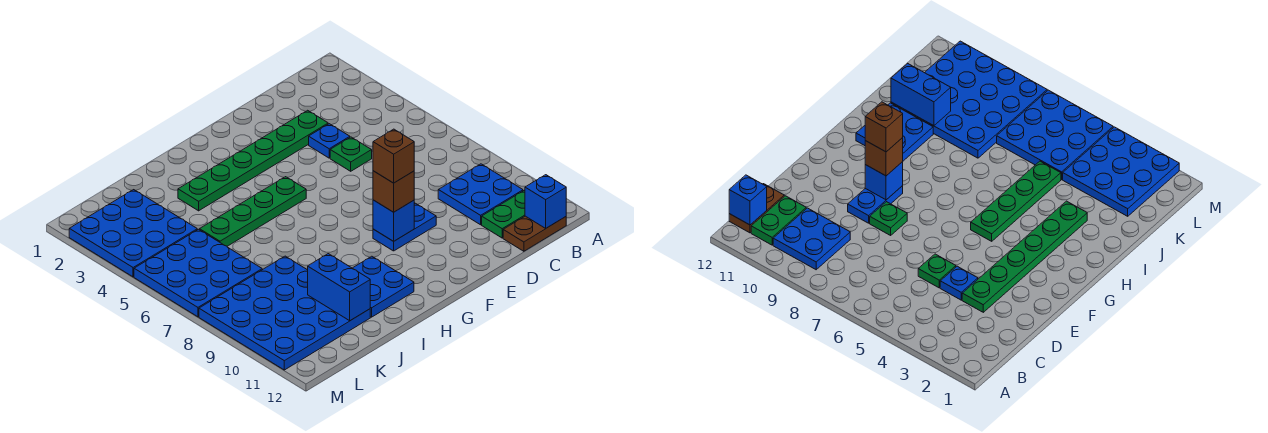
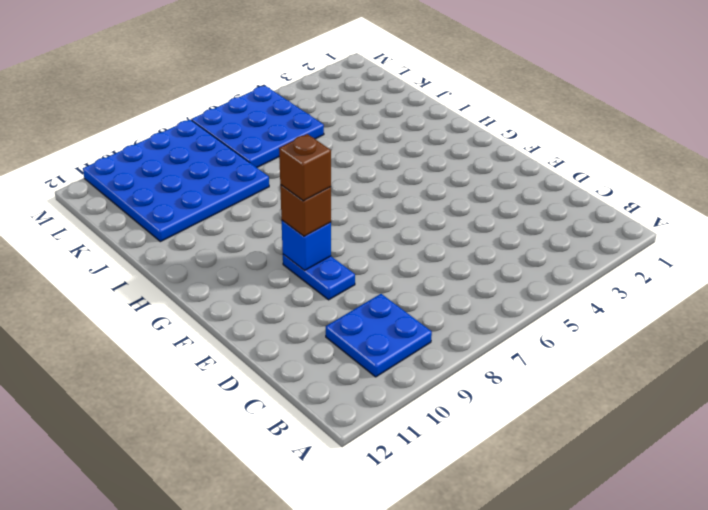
none -> green plate B11:C11 level 1
none -> brown plate B12:C12 level 1
none -> green plate D3:I3 level 1

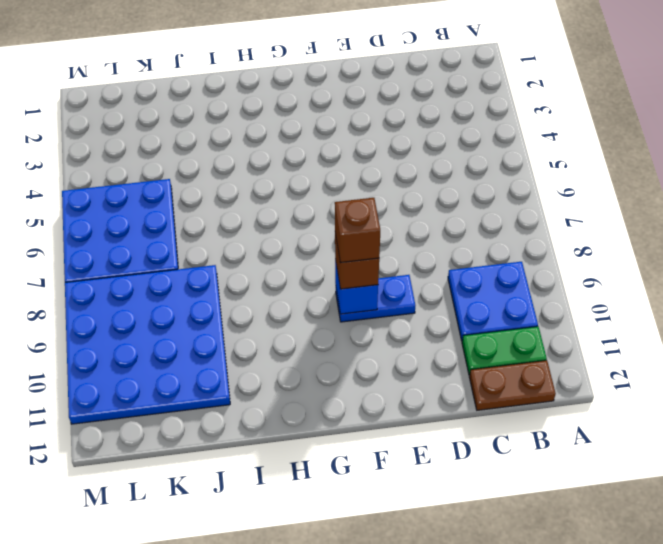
none -> green plate D3:I3 level 1
none -> blue plate D4 level 1
none -> green plate D5 level 1

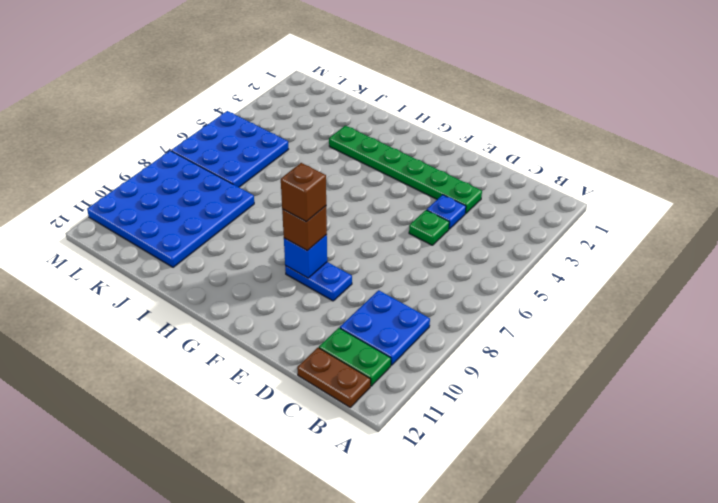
none -> green plate E8 level 1
none -> green plate G5:J5 level 1
none -> blue plate H10:I11 level 1

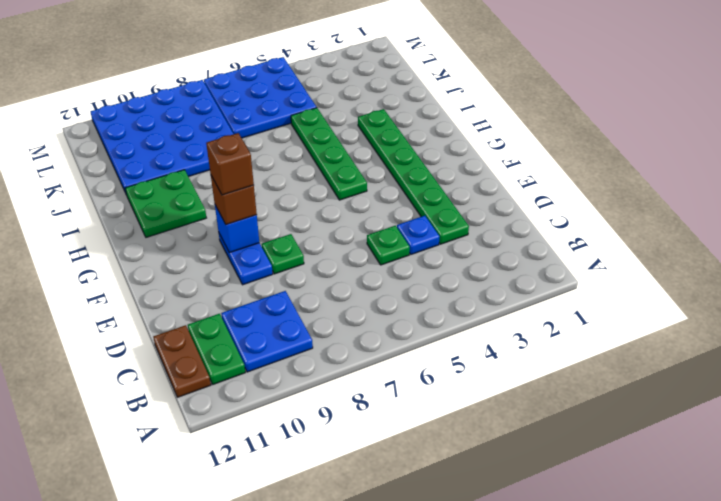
green plate H10:I11 level 1 -> blue plate H10:I11 level 1
none -> blue plate K2:M4 level 1
none -> blue brick B12 level 2
none -> blue brick J10:J11 level 2

